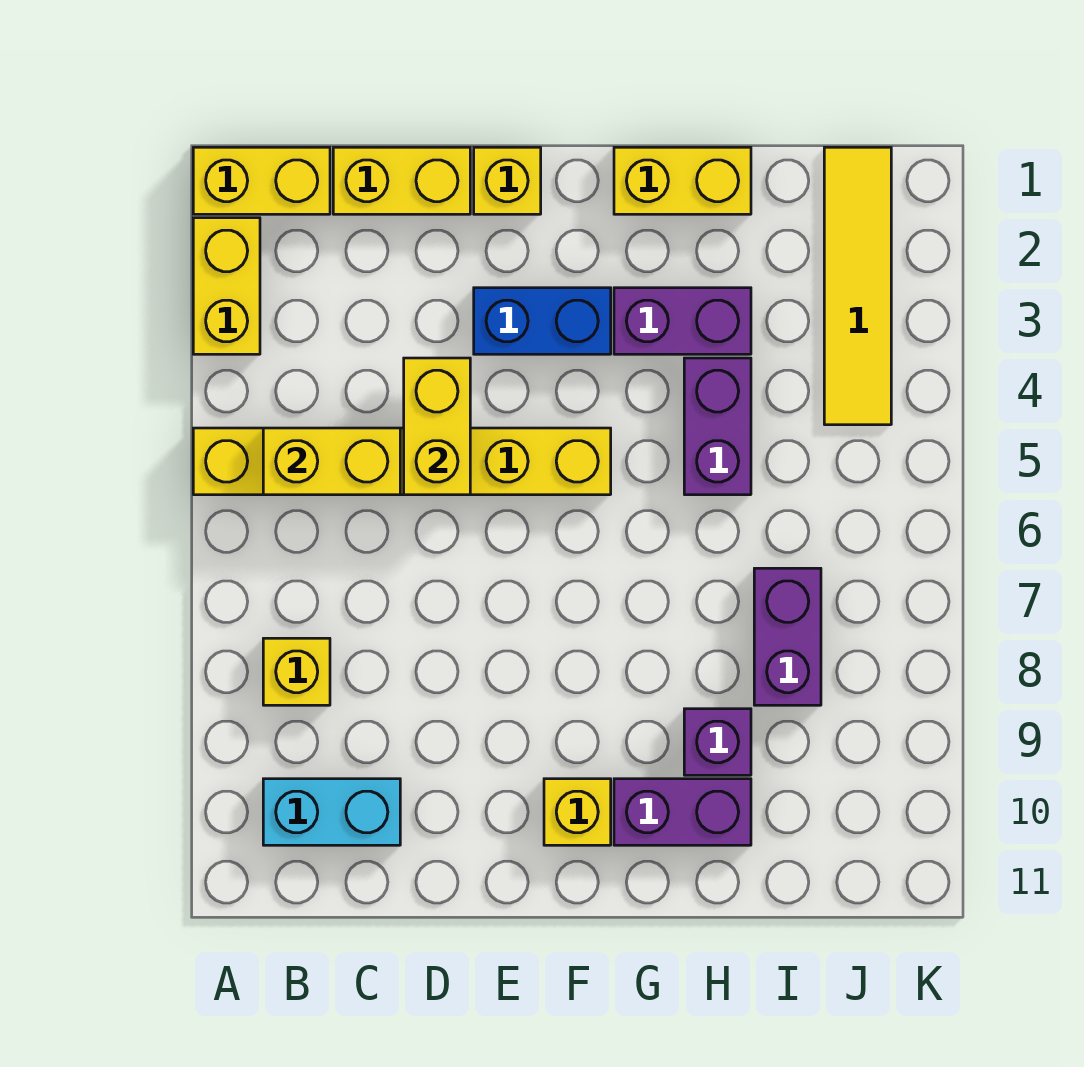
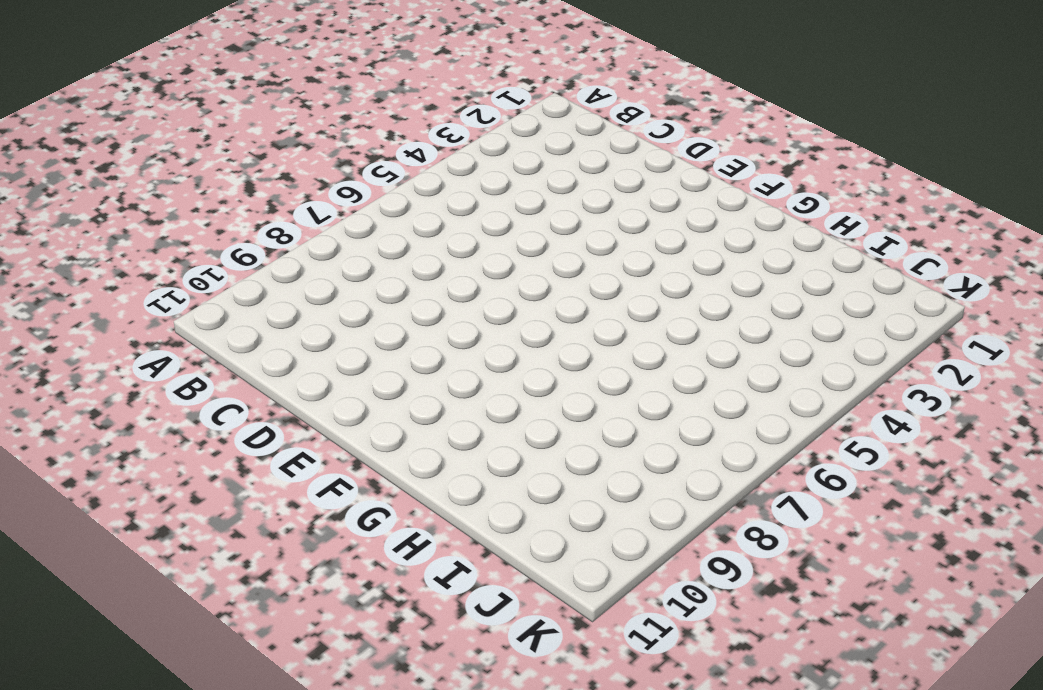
none -> yellow brick A1:B1 level 1
none -> yellow brick A2:A3 level 1
none -> yellow brick A5:F5 level 1

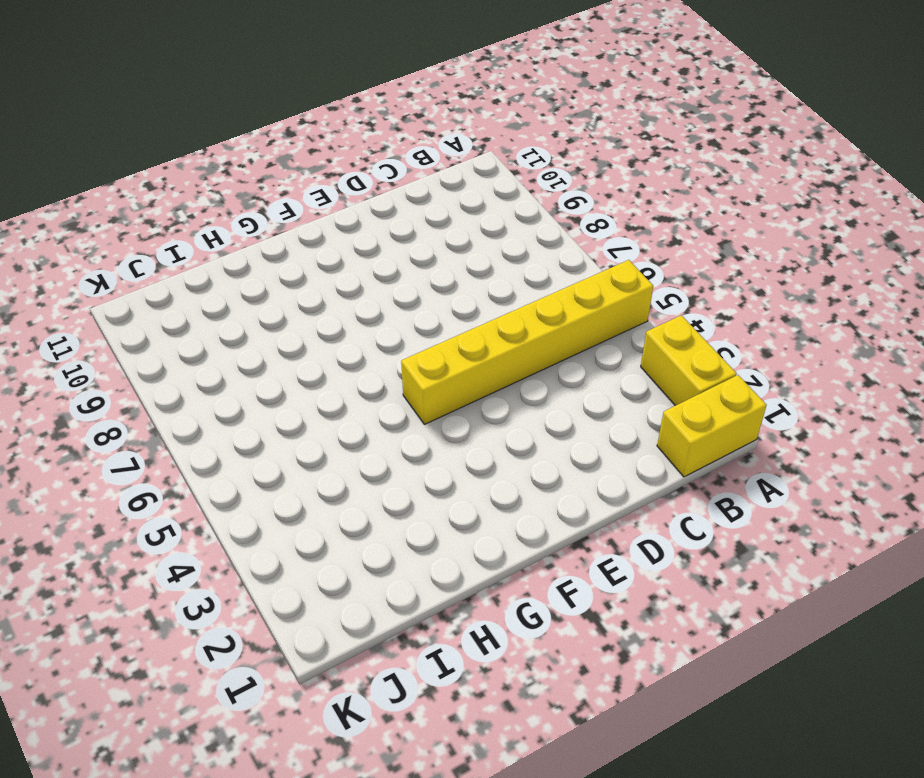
none -> yellow brick B8 level 1
none -> cyan brick B10:C10 level 1
none -> yellow brick C1:D1 level 1

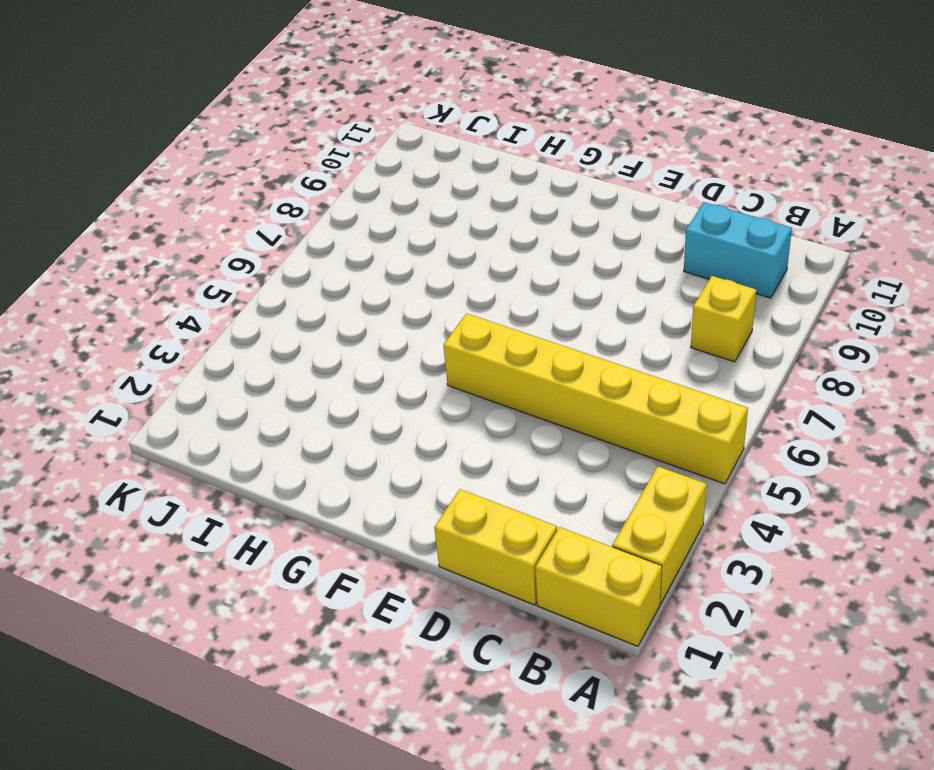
none -> yellow brick E1 level 1
none -> blue brick E3:F3 level 1
none -> yellow brick F10 level 1

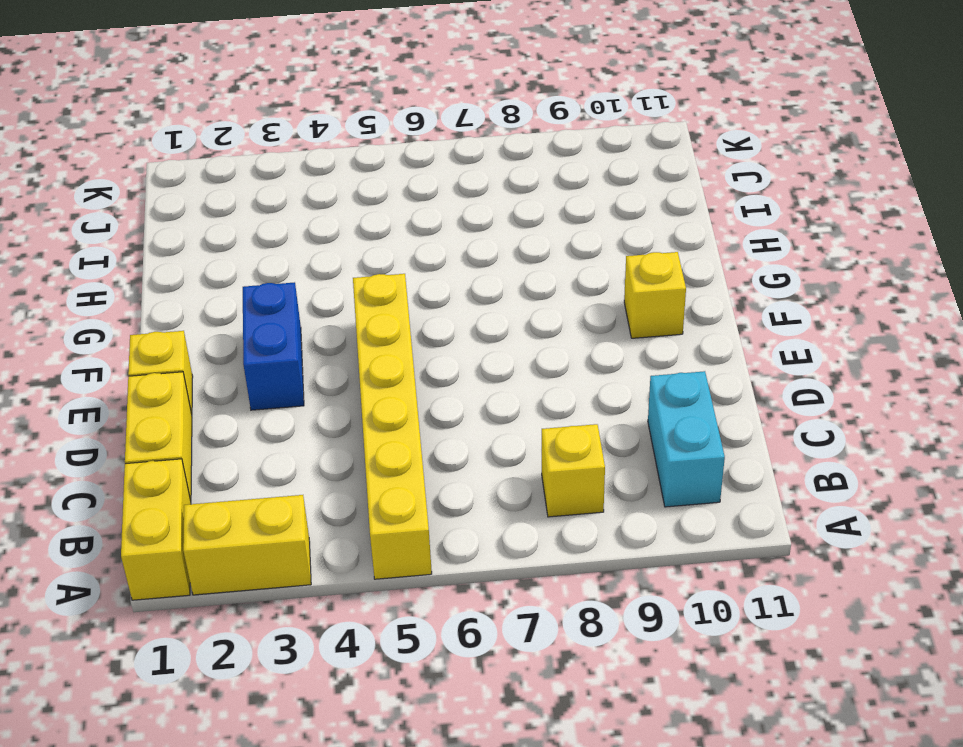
none -> yellow brick G1:H1 level 1
none -> purple brick G3:H3 level 1
none -> purple brick G10:H10 level 1

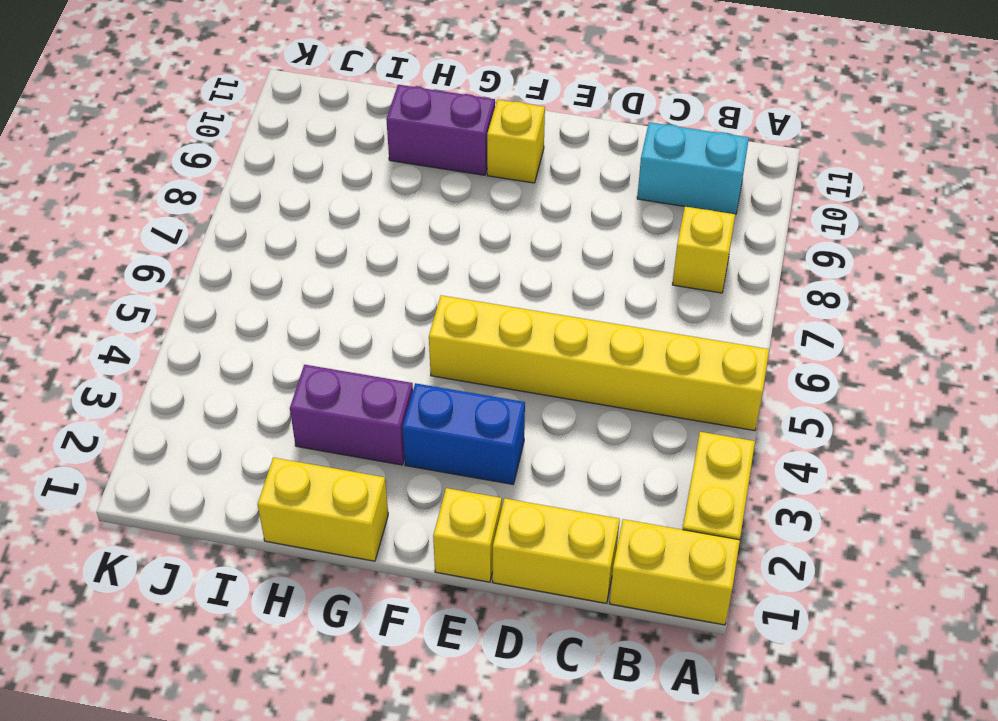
none -> purple brick H4:H5 level 1
none -> purple brick H9 level 1
none -> purple brick I7:I8 level 1

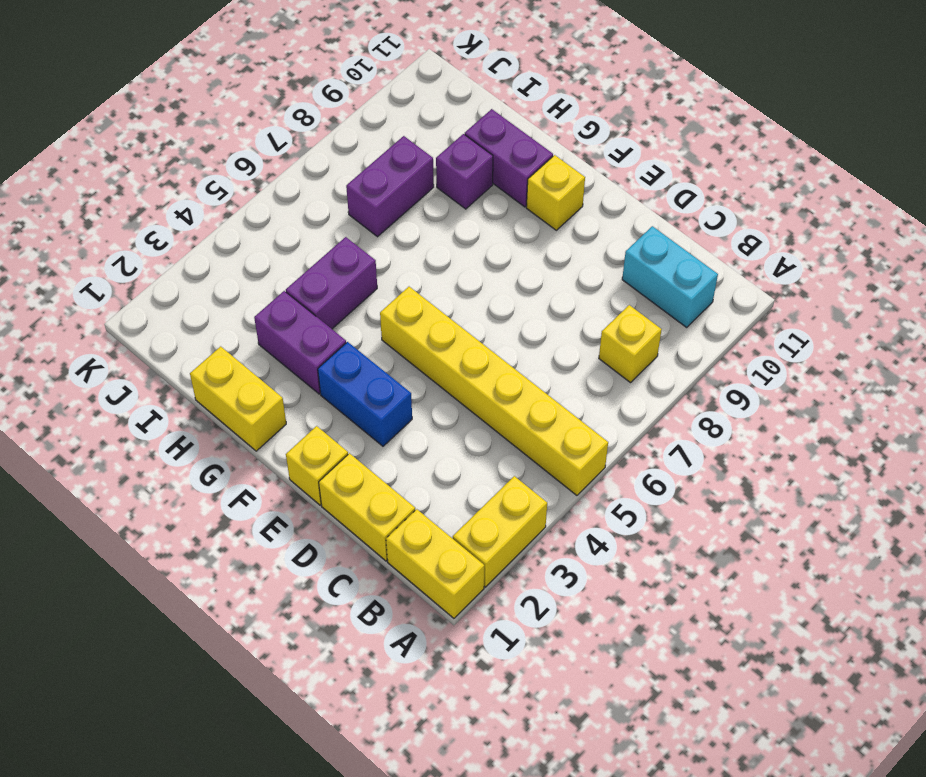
none -> yellow tile J1:J4 level 1
none -> yellow brick B5:C5 level 2
none -> yellow brick D4:D5 level 2

